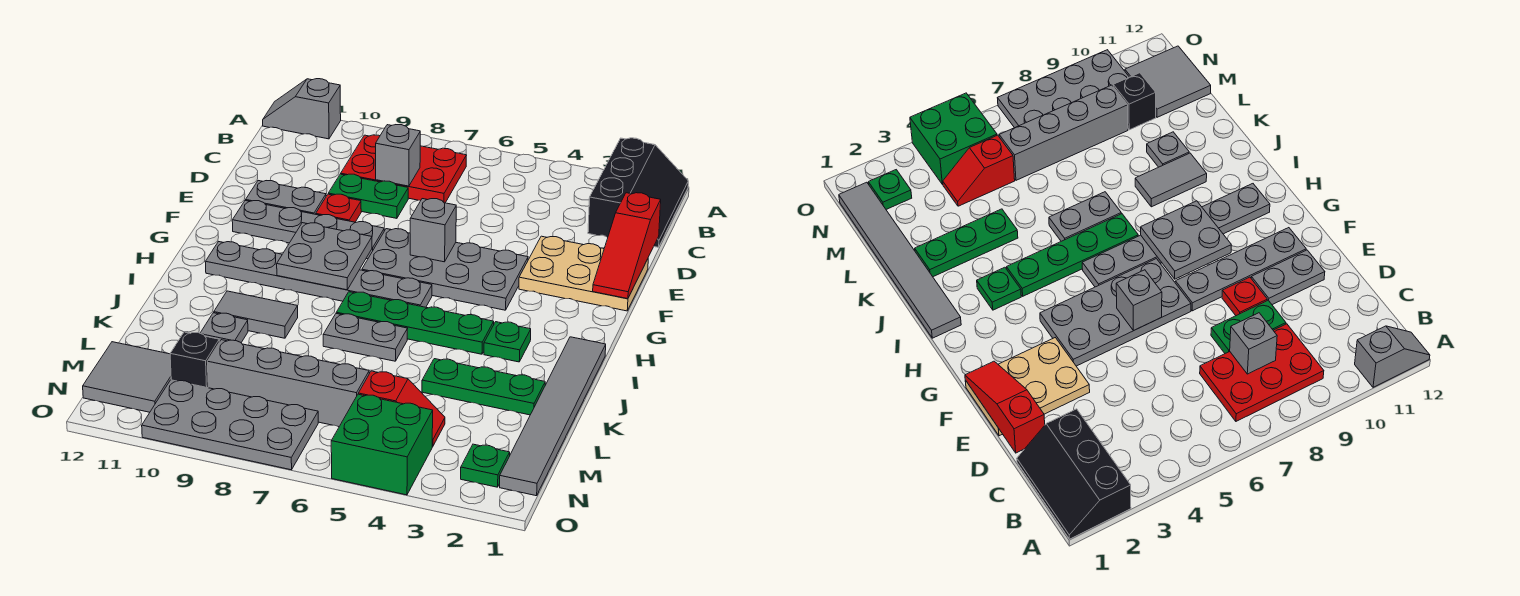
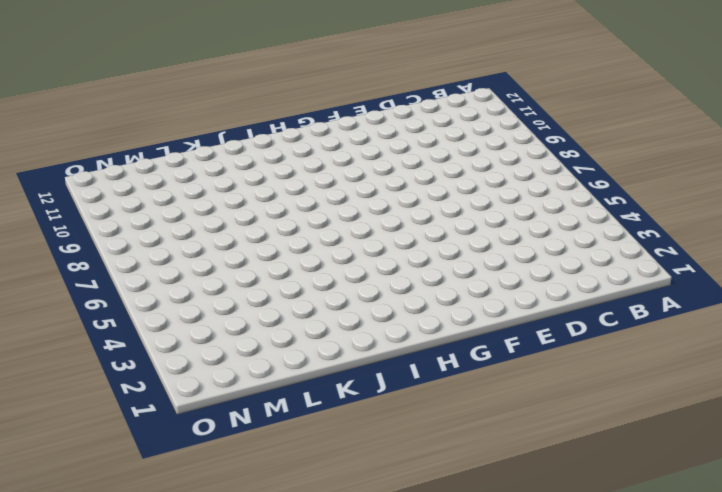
none -> black slope A1:C2 level 1 top 2
none -> grey slope A11:A12 level 1 top 11
none -> red plate B7:C9 level 1

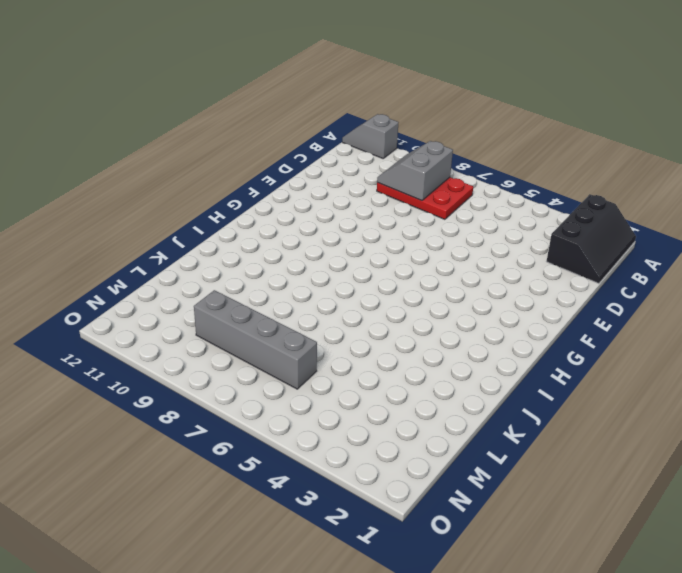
grey slope B8:C9 level 2 top 8 -> grey brick C8 level 2
none -> green plate D8:D9 level 1
none -> tan plate E1:F3 level 1
none -> red plate E9 level 1

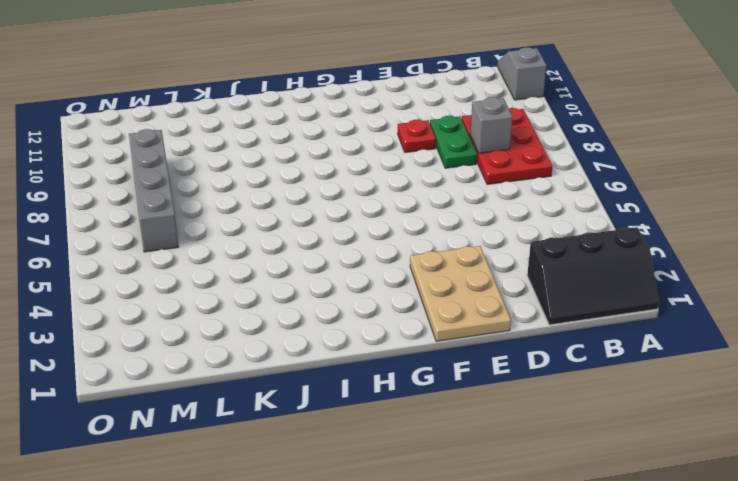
none -> grey plate E10:E11 level 1
none -> grey plate F4:G7 level 1
none -> grey plate F8:F11 level 1

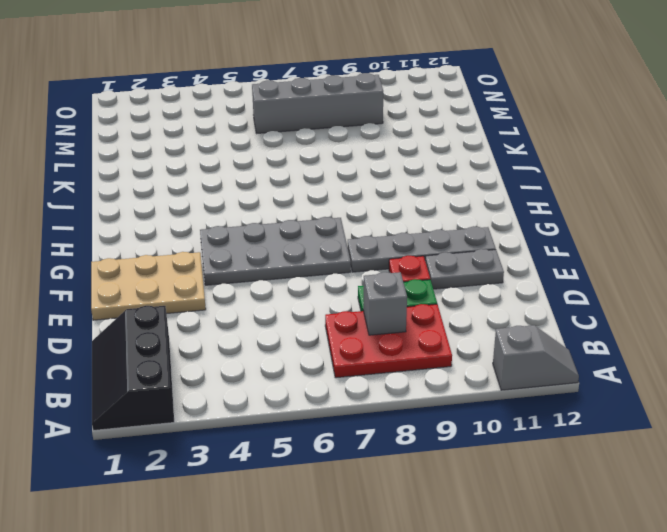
none -> grey plate H6:H11 level 1
none -> grey tile I1:N1 level 1
none -> green plate I3 level 1

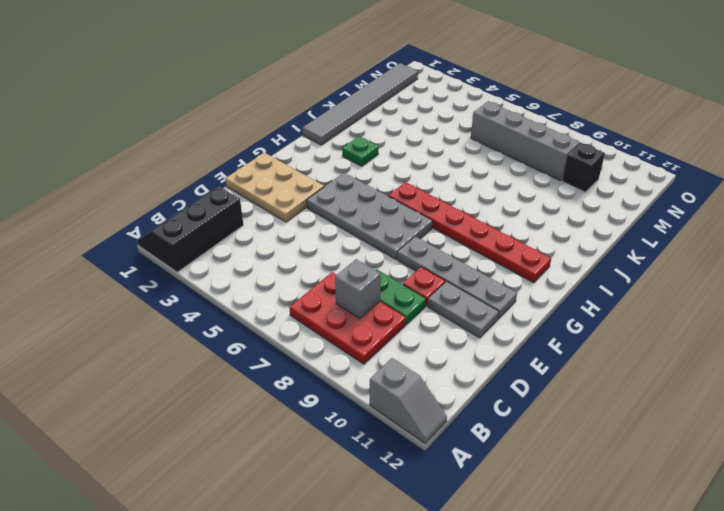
red plate H6:H11 level 1 -> grey plate H6:H11 level 1
none -> green plate I4:I7 level 1
none -> grey plate J6:J7 level 1
none -> grey tile J9:J10 level 1

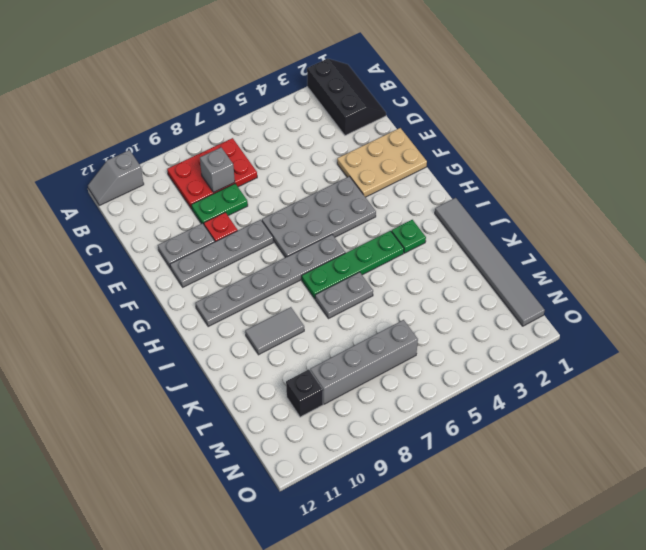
none -> green plate K2:K4 level 1
none -> grey plate K10 level 1
none -> red slope M4:M5 level 1 top 5

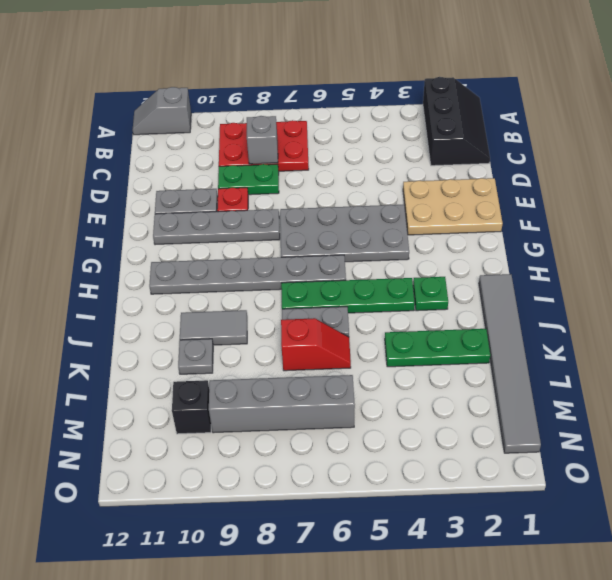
red slope K6:K7 level 1 top 7 -> red slope M4:M5 level 1 top 5
none -> grey tile M11:N12 level 1
none -> green plate N2 level 1
none -> green brick N4:O5 level 1

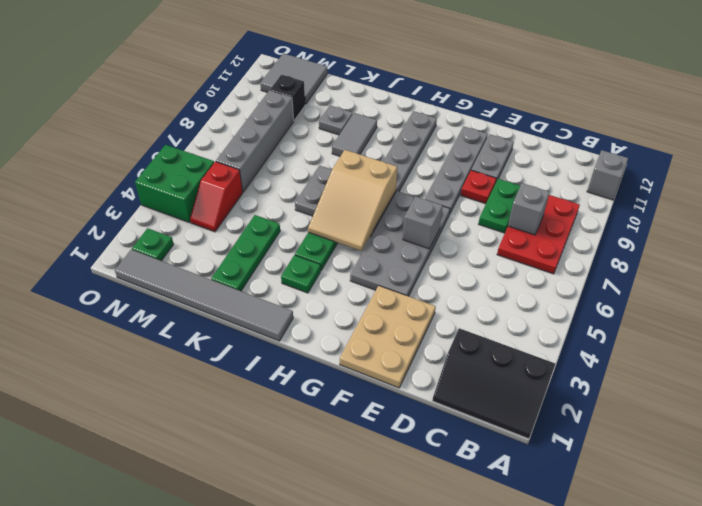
tan slope H5:I7 level 2 top 7 -> none
none -> grey plate N7:O10 level 1
none -> red slope D1:F1 level 2 top D
none -> grey plate G8:H9 level 2

